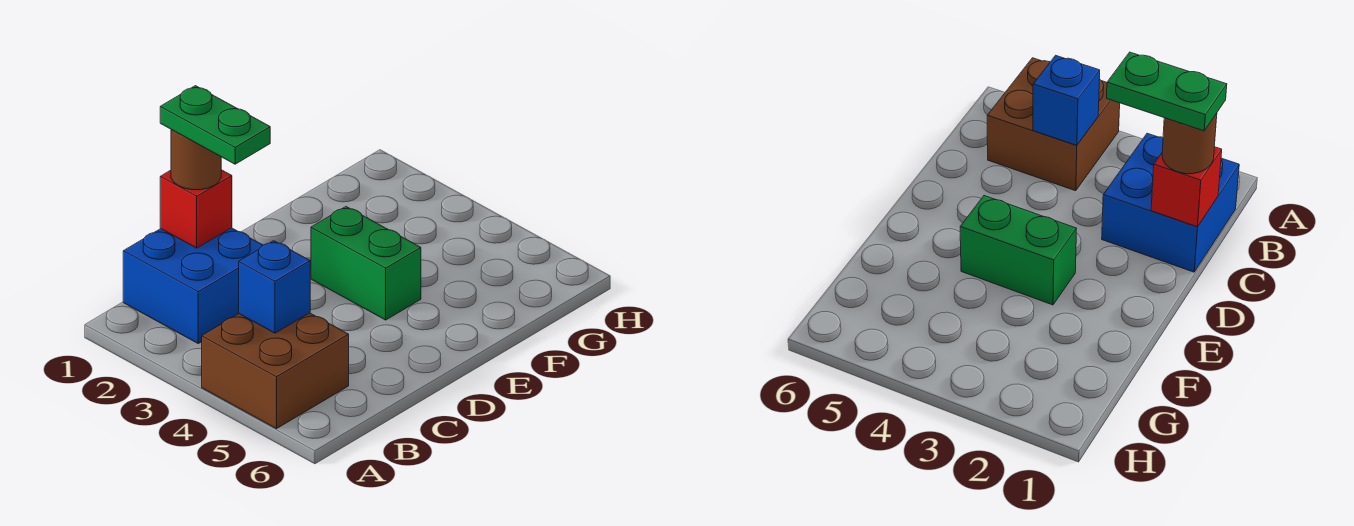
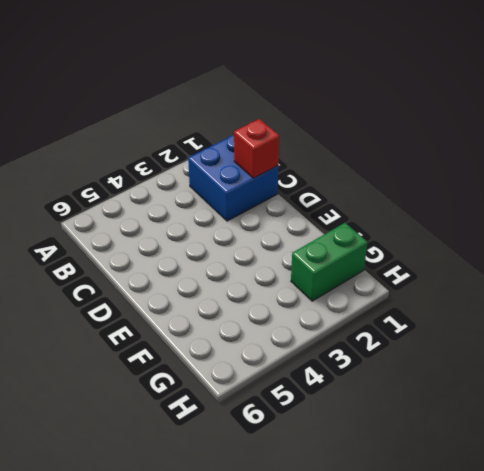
green brick G1:G2 level 1 -> green brick E3:E4 level 1
none -> brown brick A4:B5 level 1
none -> blue brick B4 level 2

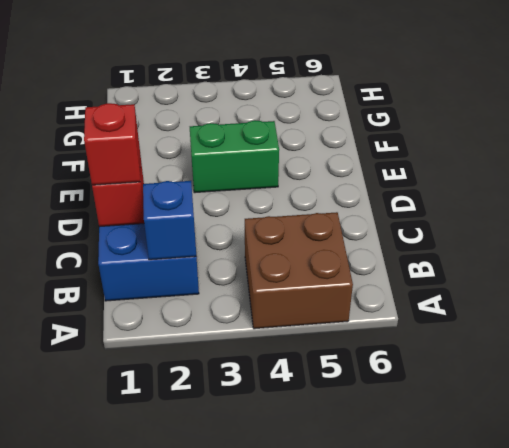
blue brick B2 level 2 -> blue brick B4 level 2
red brick C1 level 3 -> brown round brick C1 level 3
none -> green plate C1:C2 level 4

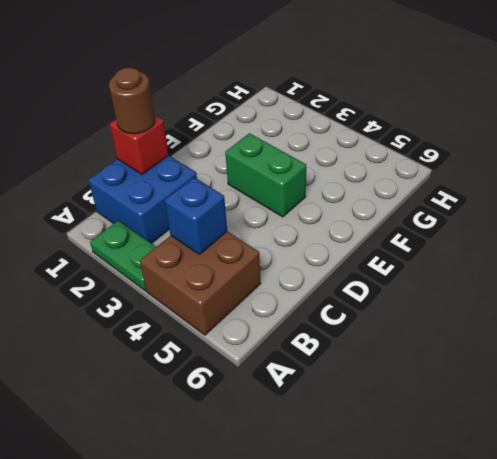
green plate A2:A3 level 1 -> green plate C1:C2 level 4

